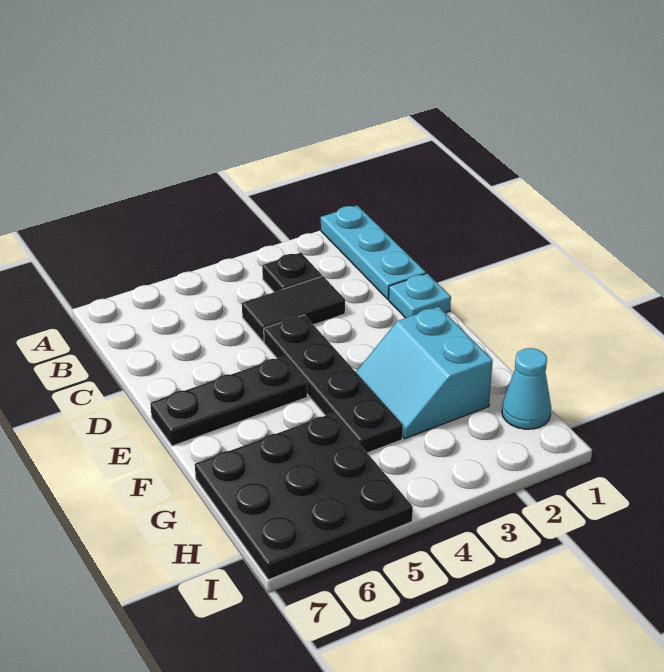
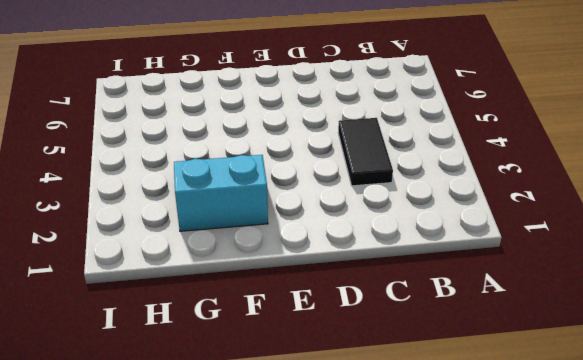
none -> cyan plate A1:C1 level 1
none -> black plate B3 level 1

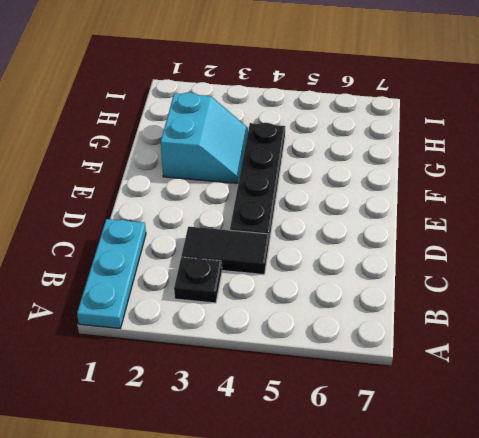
none -> cyan plate D1 level 1
none -> black plate E5:E7 level 1

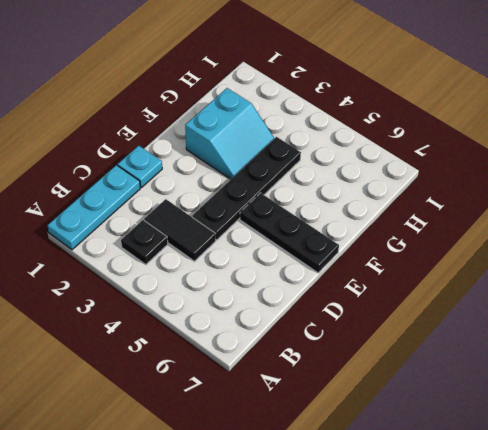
none -> black plate G5:I7 level 1
none -> cyan cone H1 level 1

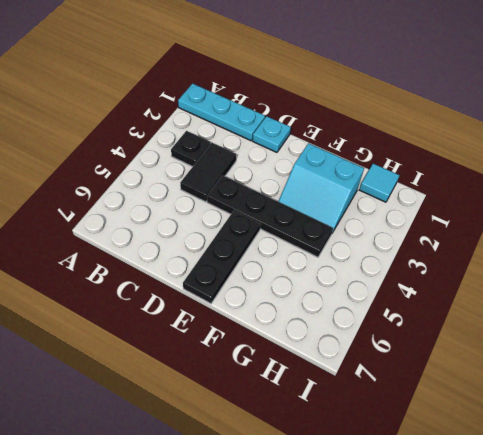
cyan tile H1 level 1 -> cyan cone H1 level 1
none -> black plate G5:I7 level 1

